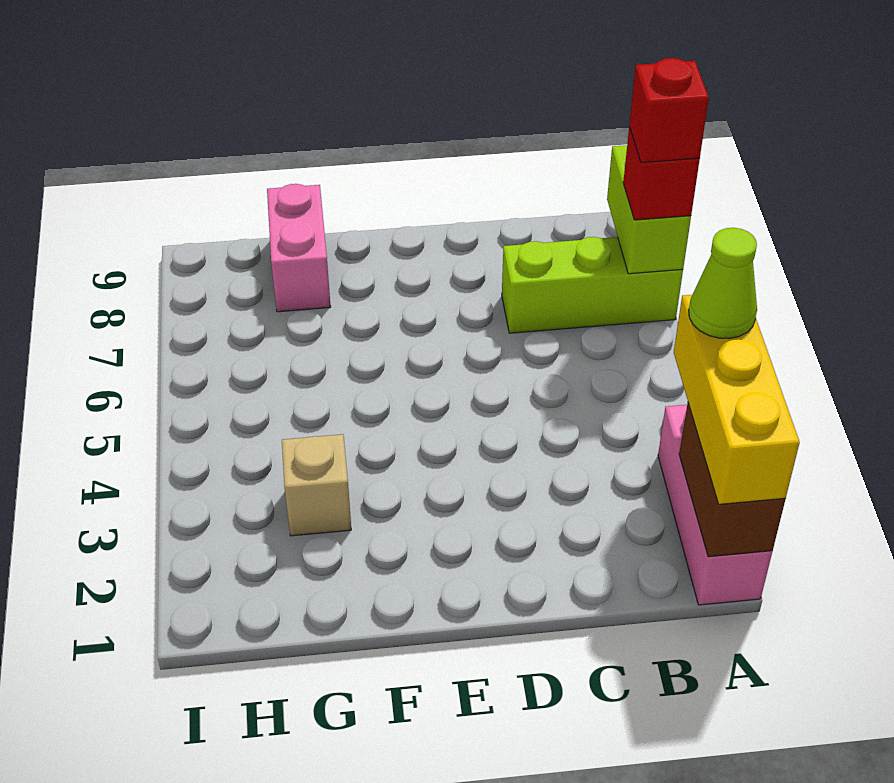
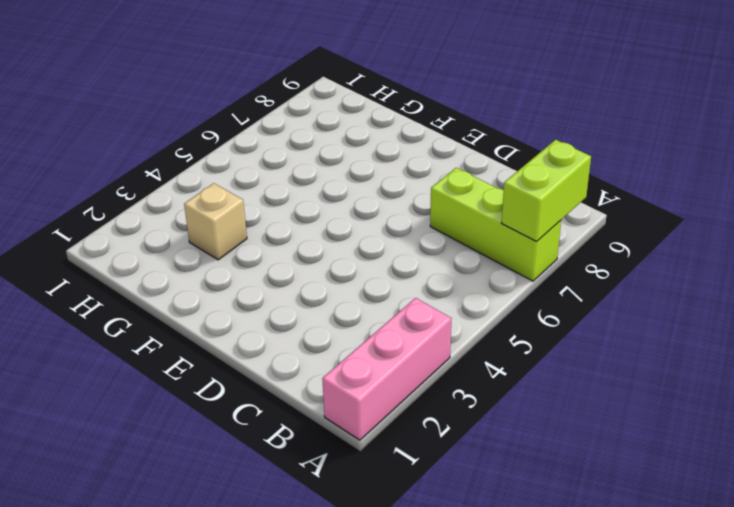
none -> pink brick G8:G9 level 1
none -> brown brick A1:A2 level 2

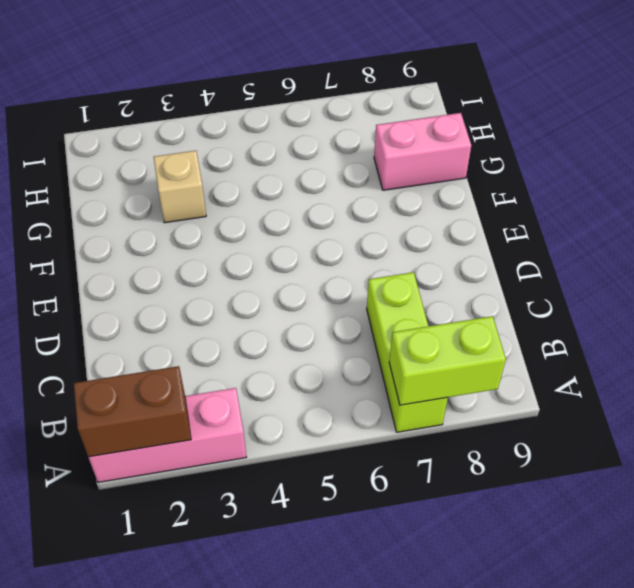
none -> yellow brick A1:A3 level 3
none -> red brick A7 level 3

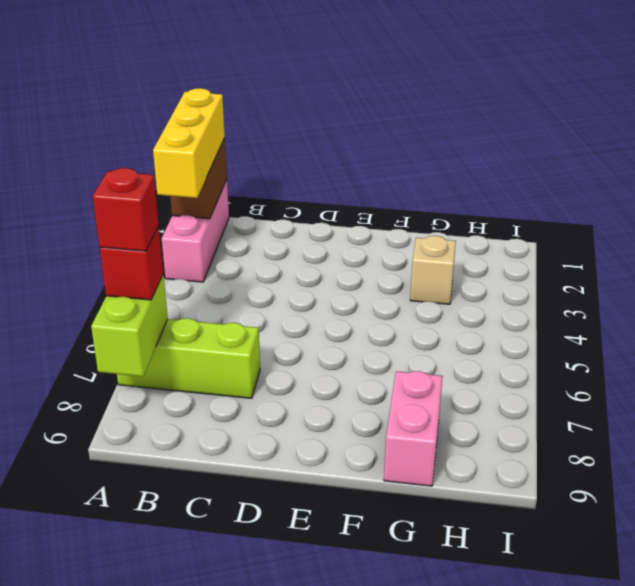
none -> lime cone A3 level 4

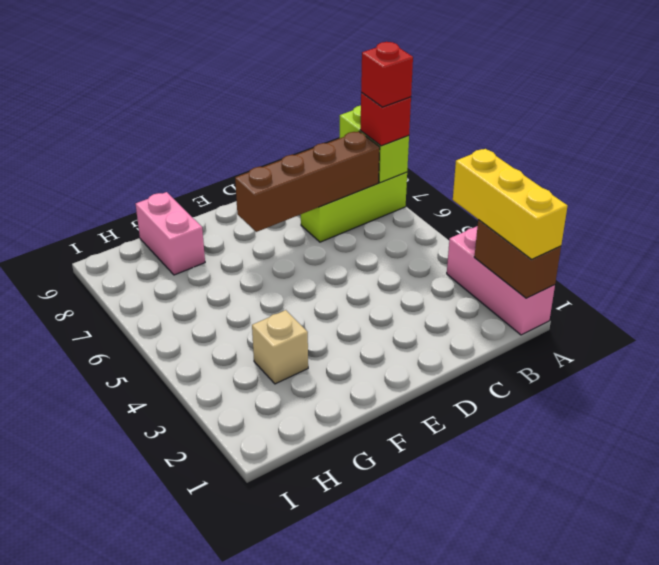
brown brick B7:E7 level 2 -> none
none -> lime cone A3 level 4

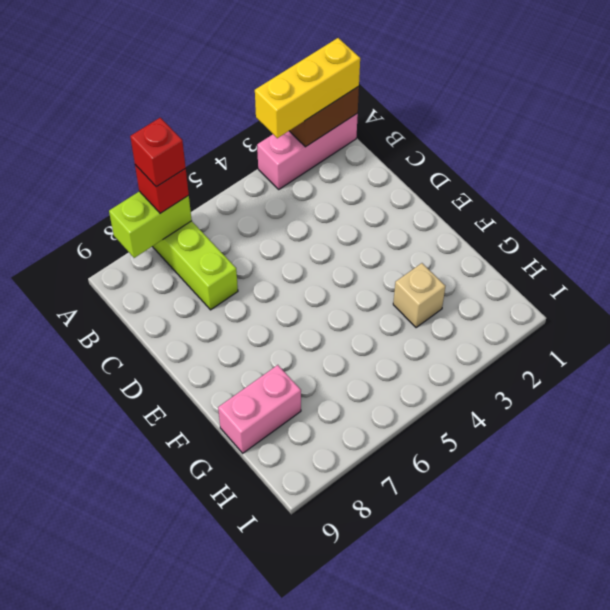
none -> lime cone A3 level 4

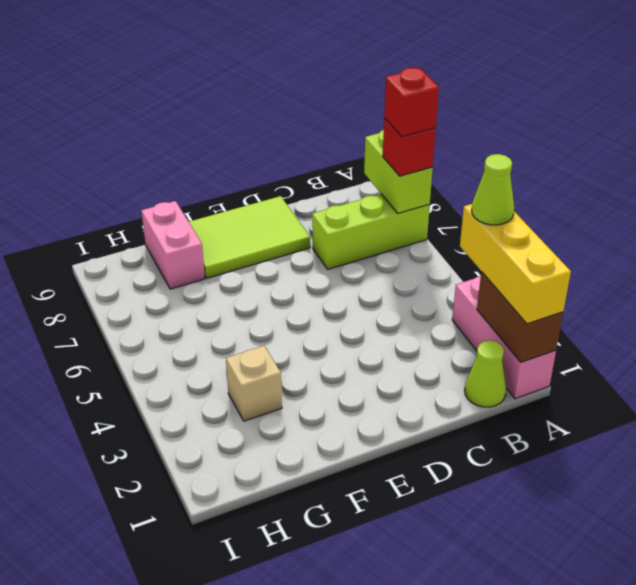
lime cone B1 level 1 -> none
lime tile D8:F9 level 1 -> none

